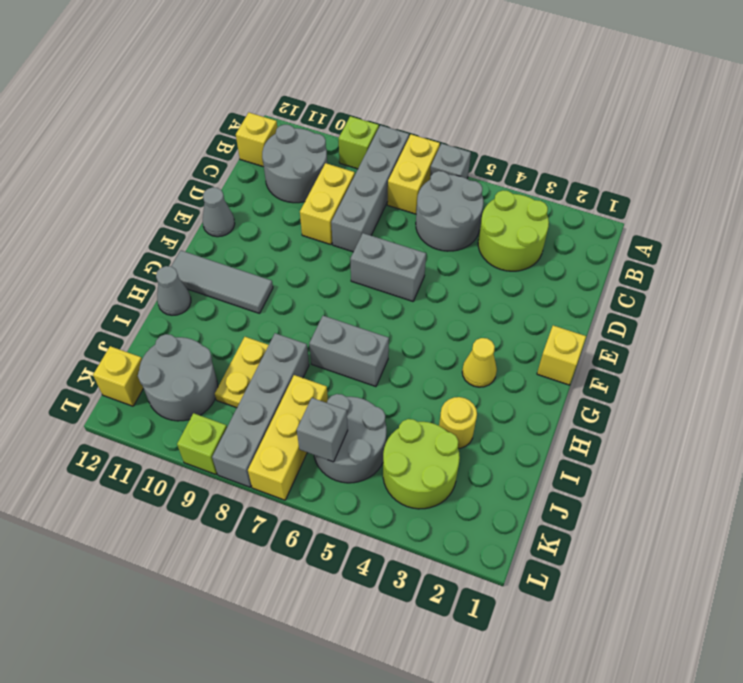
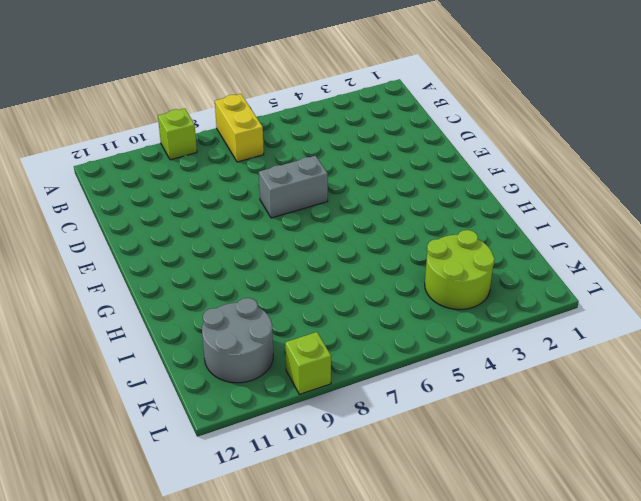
none -> grey brick A6 level 1
none -> grey brick A8:D8 level 1
none -> lime round brick B3:C4 level 1

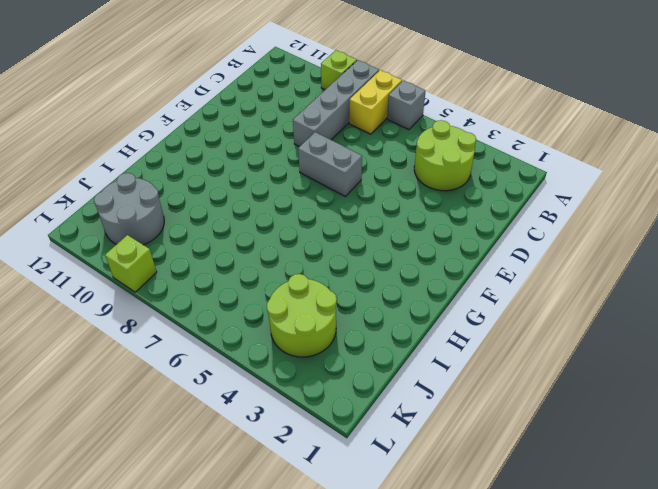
none -> grey round brick B5:C6 level 1
none -> grey round brick B10:C11 level 1
none -> yellow brick B12 level 1

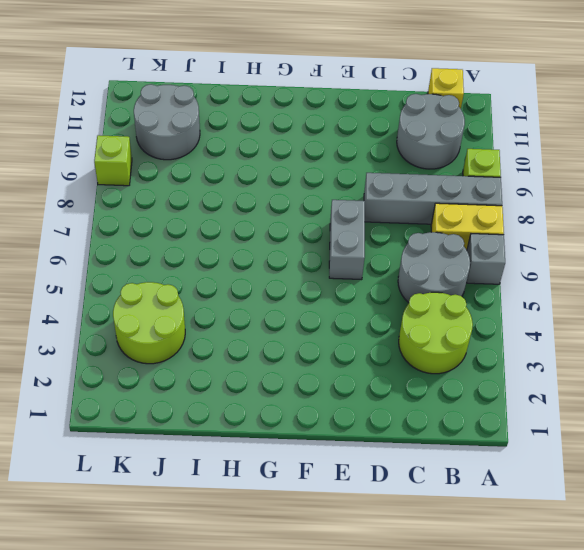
none -> yellow brick C9:D9 level 1
none -> grey cone E12 level 1
none -> yellow brick F1 level 1

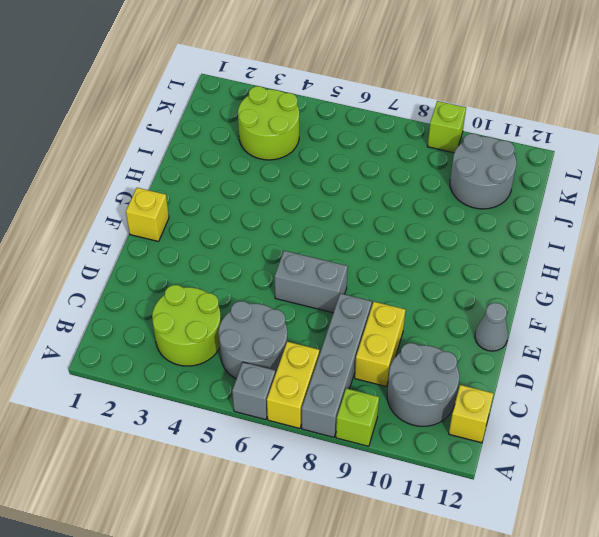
none -> yellow cone G3 level 1
none -> grey tile G10:G12 level 1
none -> grey brick H6:H7 level 1

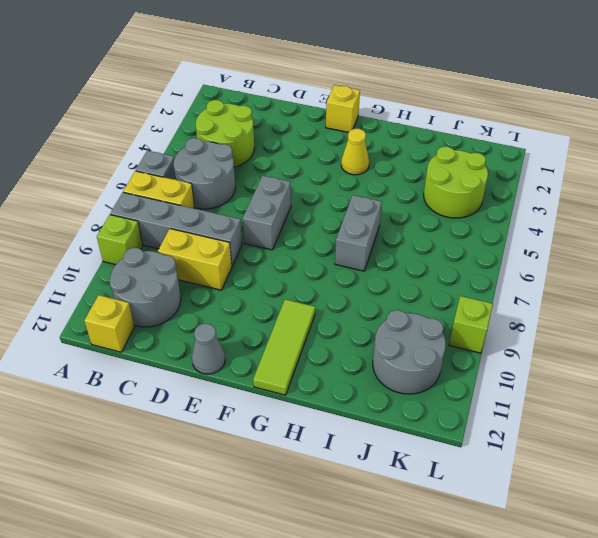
lime tile G10:G12 level 1 -> grey tile G10:G12 level 1
none -> grey cone H12 level 1
none -> yellow round brick I3 level 1
none -> grey brick I8:L8 level 1

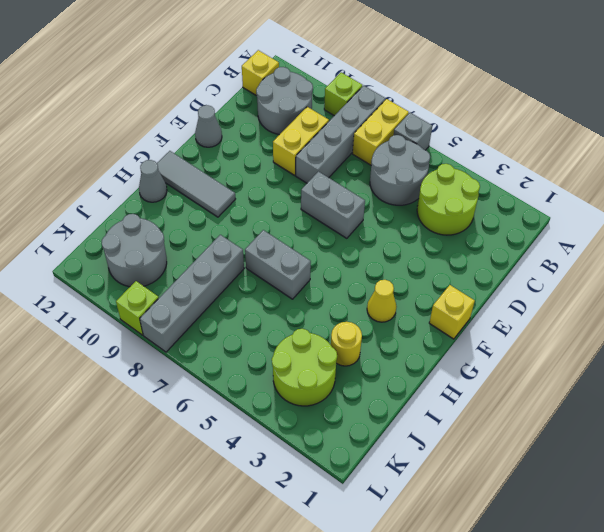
none -> yellow plate I9:J9 level 1
none -> grey round brick J5:K6 level 1
none -> yellow brick J7:L7 level 1

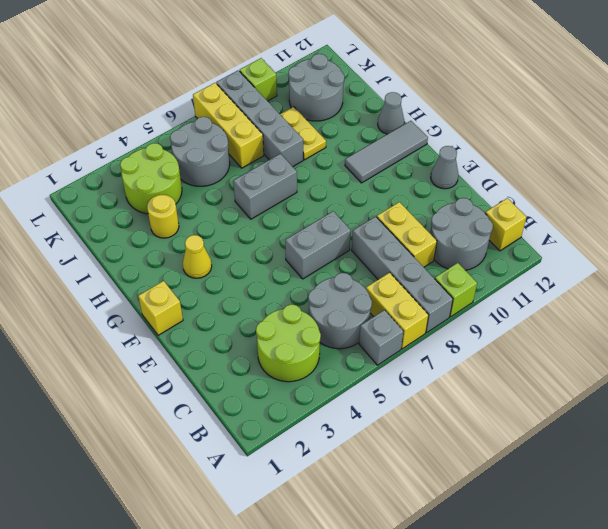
none -> yellow brick K12 level 1
none -> grey brick K6 level 2

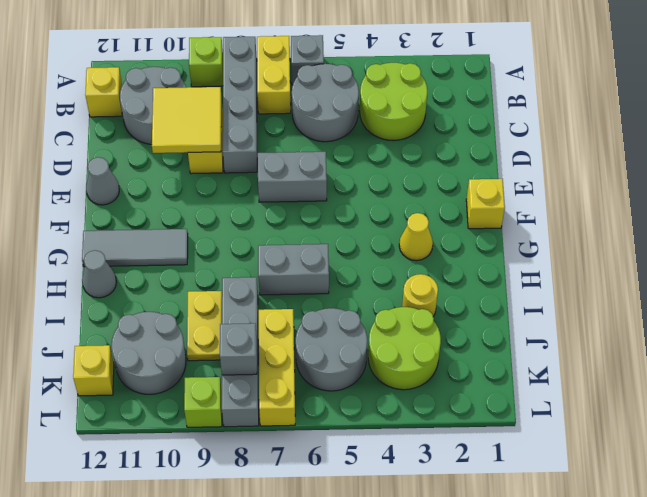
yellow tile C9:D10 level 2 -> none
grey brick K8 level 2 -> grey brick K6 level 2

